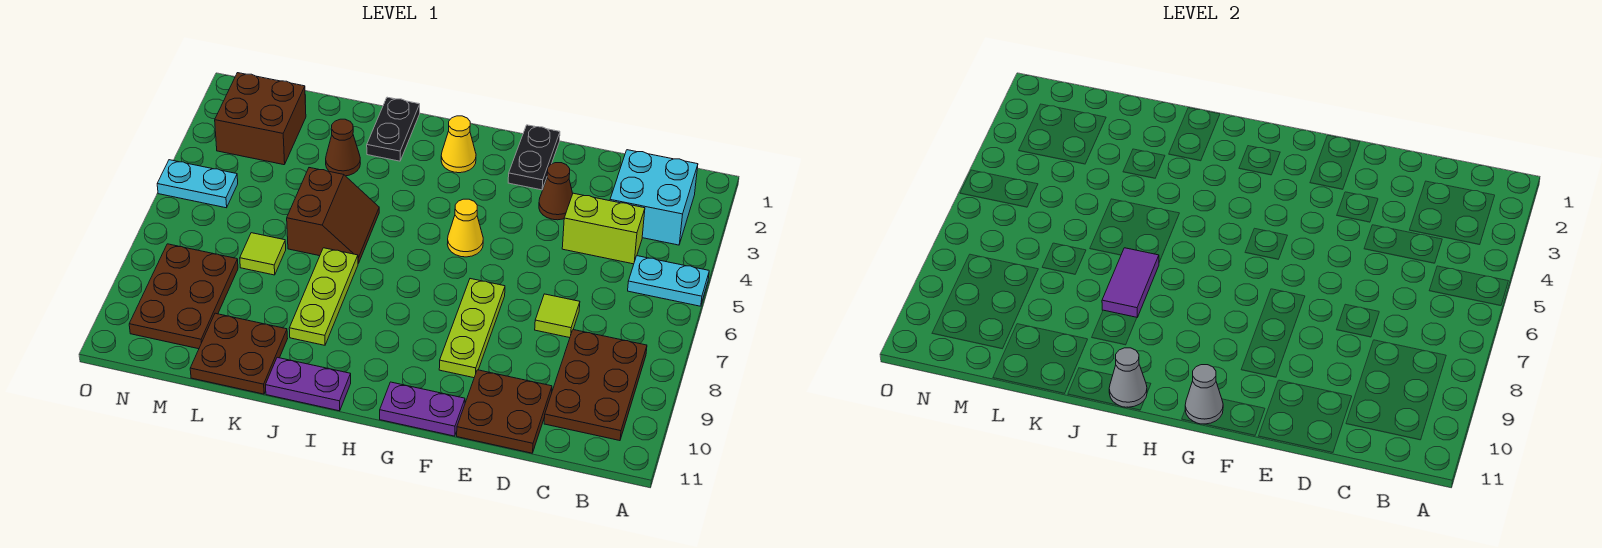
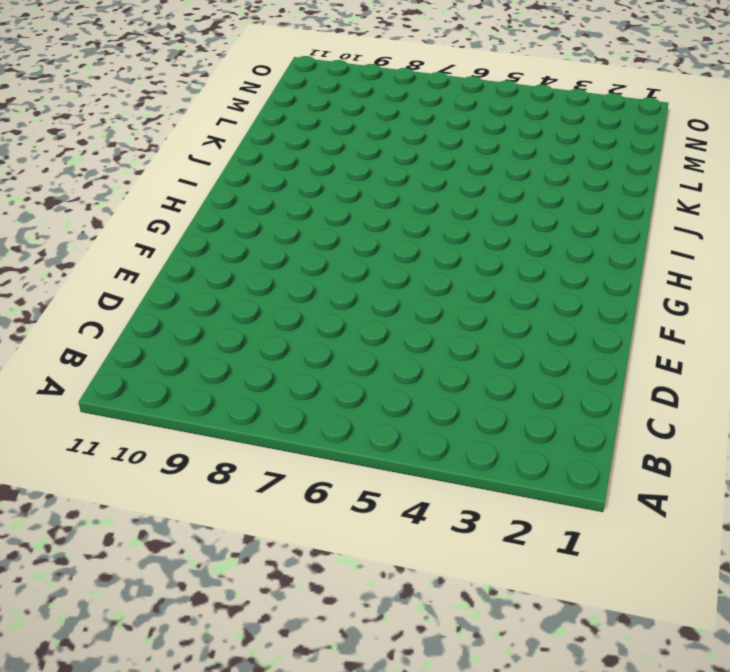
none -> cyan plate A5:B5 level 1
none -> cyan brick B2:C3 level 1
none -> brown plate B8:C10 level 1

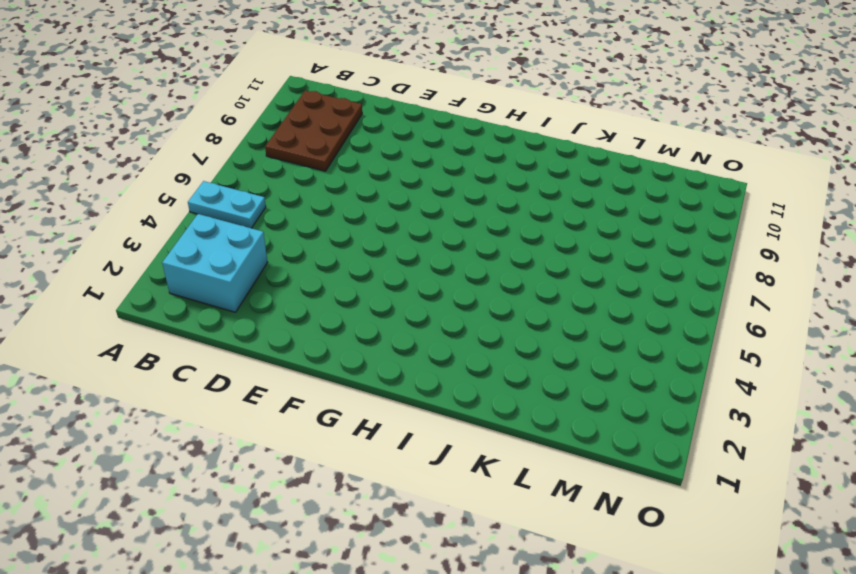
none -> lime brick C4:D4 level 1
none -> lime tile D7 level 1
none -> brown plate D10:E11 level 1

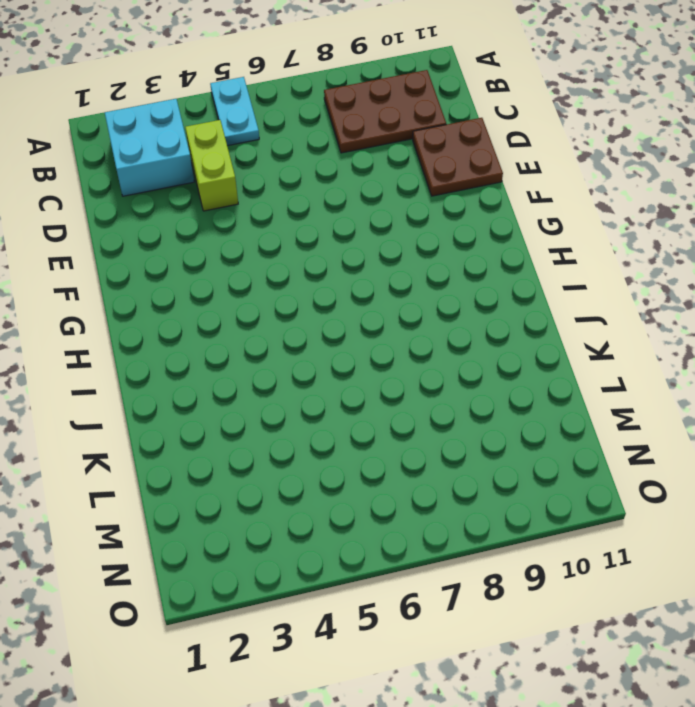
none -> lime tile D7 level 1
none -> brown cone E3 level 1
none -> black plate F1:F2 level 1

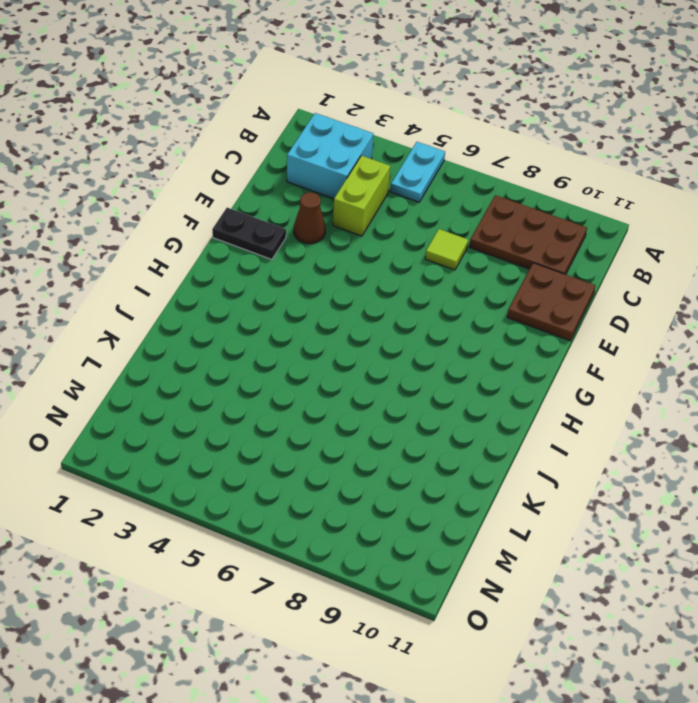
none -> lime plate F7:F9 level 1
none -> purple plate F11:G11 level 1
none -> yellow cone G5 level 1

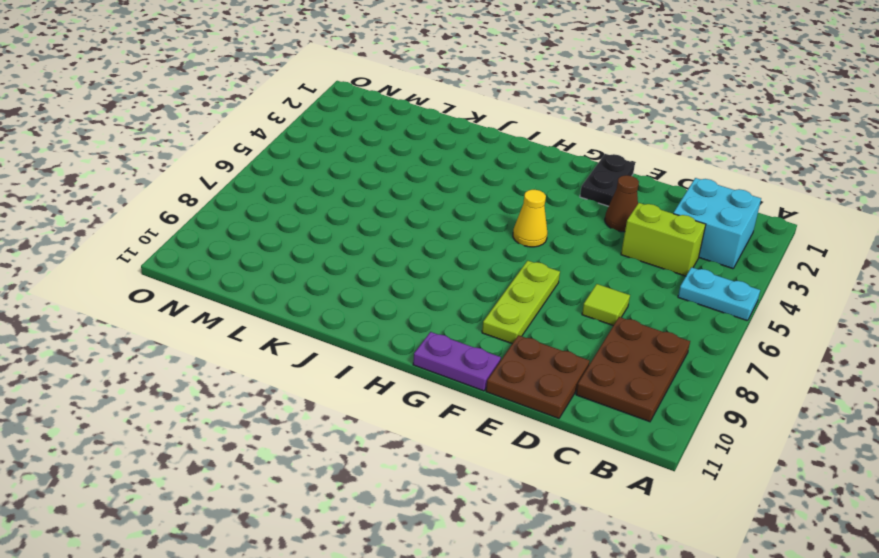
none -> yellow cone H2 level 1
none -> purple plate I11:J11 level 1
none -> black plate J1:J2 level 1

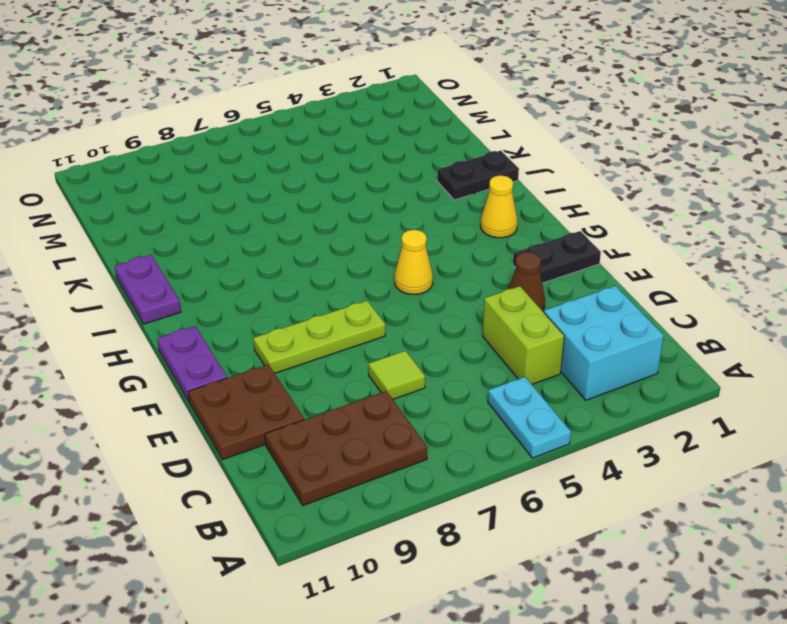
none -> brown slope J5:K6 level 1 top K
none -> lime plate J7:J9 level 1
none -> brown cone K3 level 1

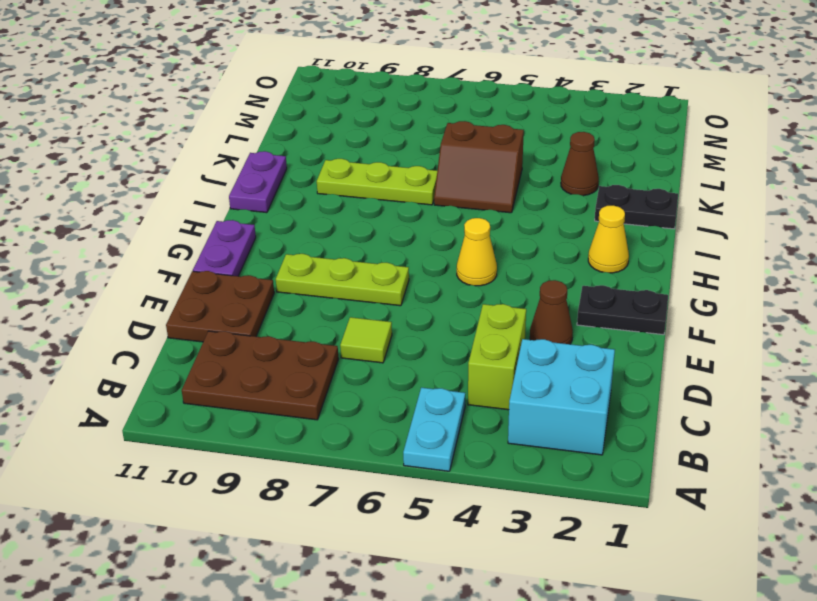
none -> brown plate K10:L11 level 1
none -> lime tile L7 level 1
none -> brown brick M2:N3 level 1

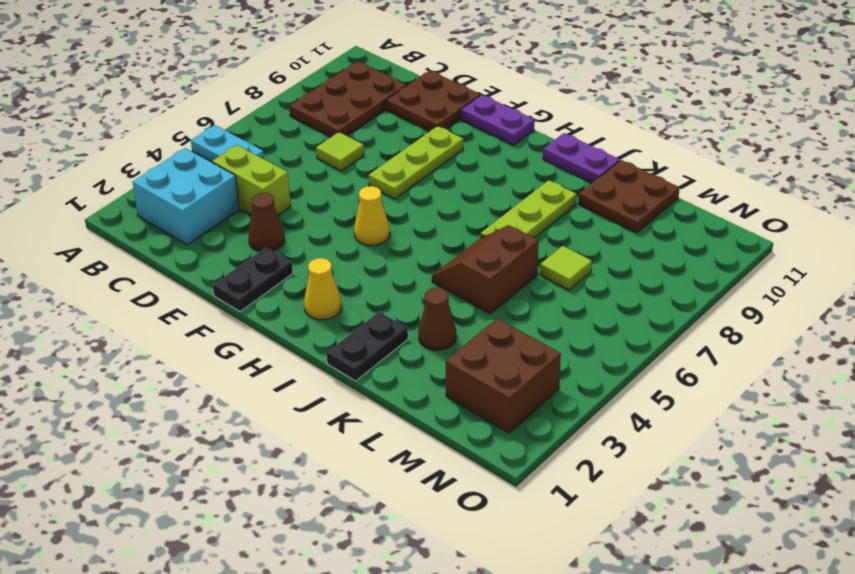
none -> brown plate M8:N10 level 1
none -> cyan plate N5:O5 level 1
none -> grey cone G11 level 2

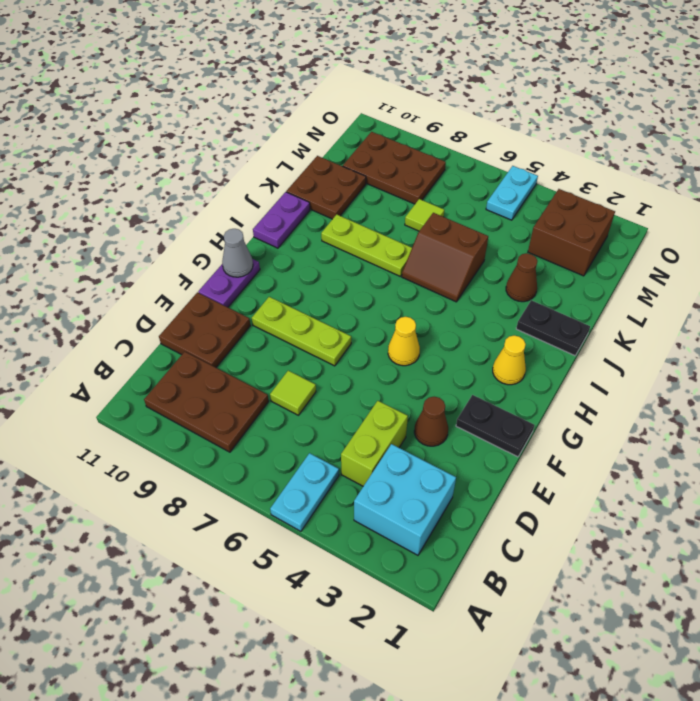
none -> grey cone I11 level 2
none -> purple tile J7:J8 level 2

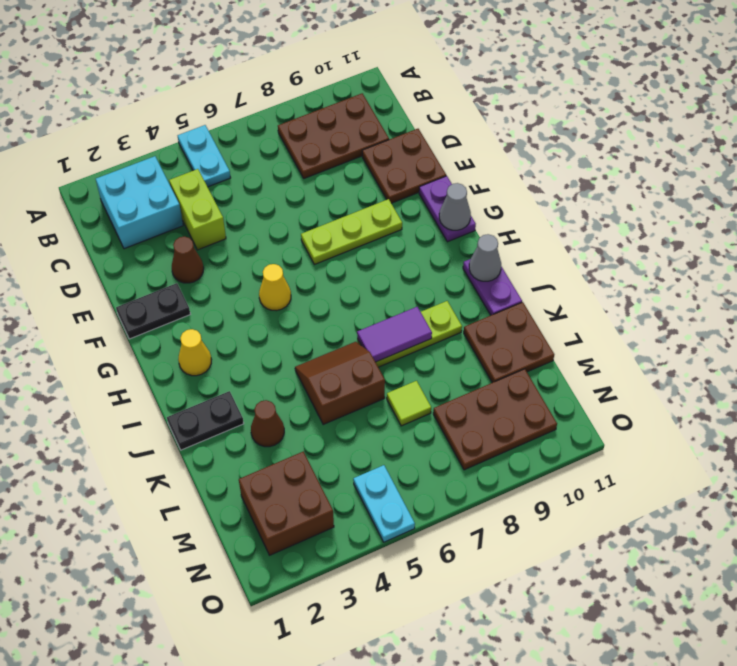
none -> lime tile D7 level 1

